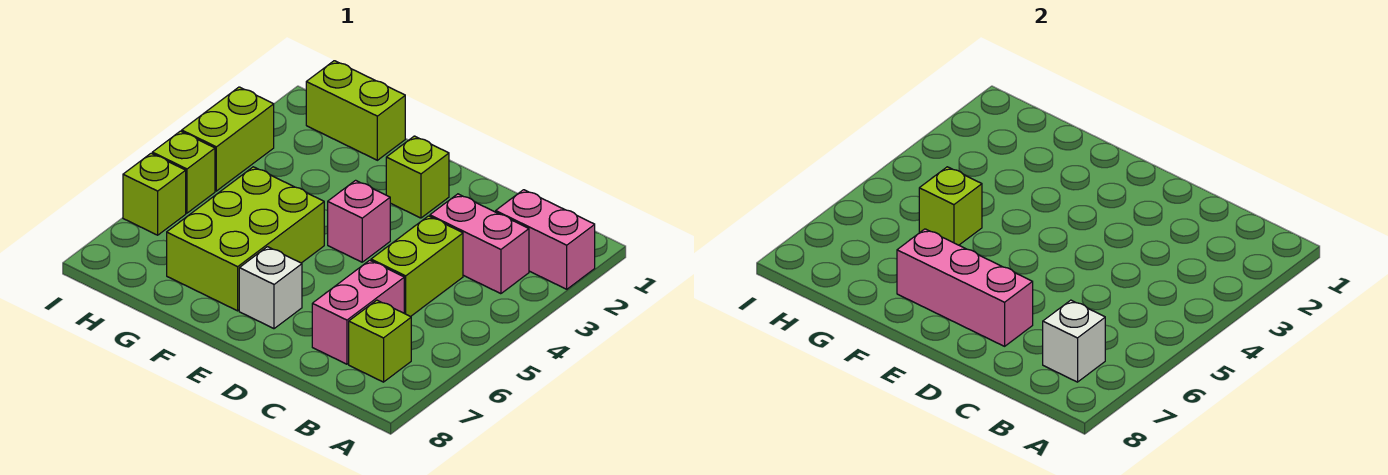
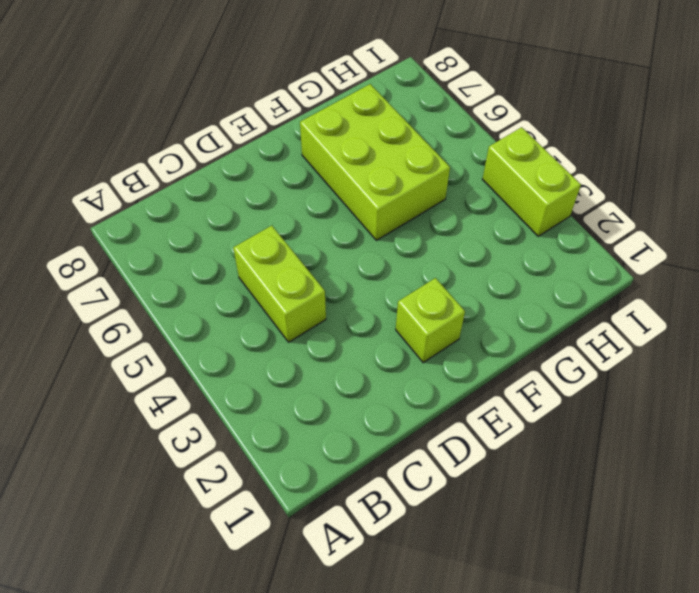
none -> pink brick A2:B2 level 1
none -> pink brick B3:C3 level 1
none -> lime brick B7 level 1

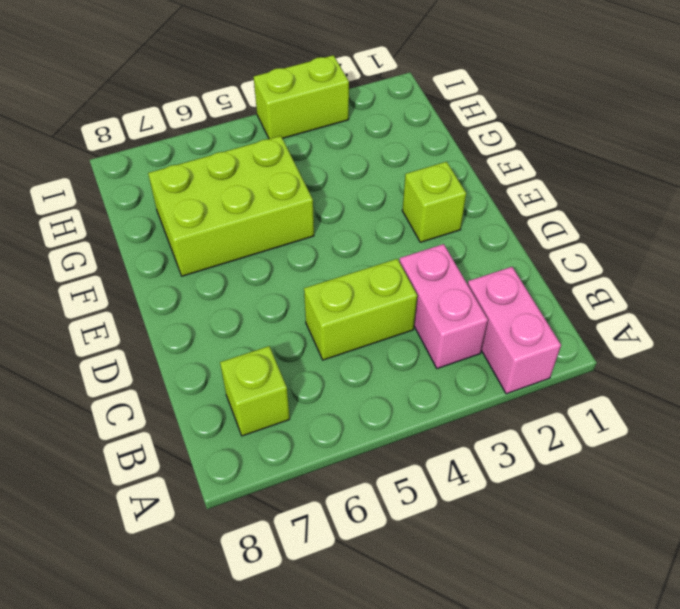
none -> pink brick C6:C7 level 1
none -> pink brick E4 level 1
none -> white brick E7 level 1

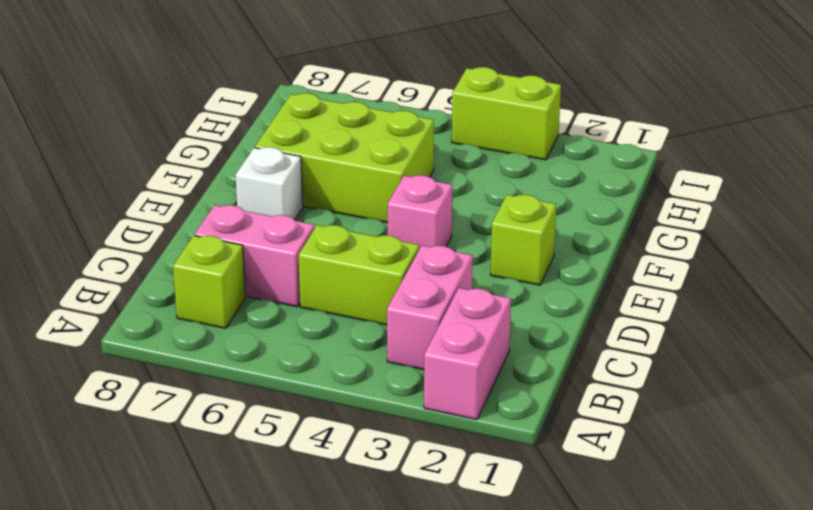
none -> lime brick G1:H1 level 1
none -> lime brick I5 level 1
none -> lime brick I6 level 1

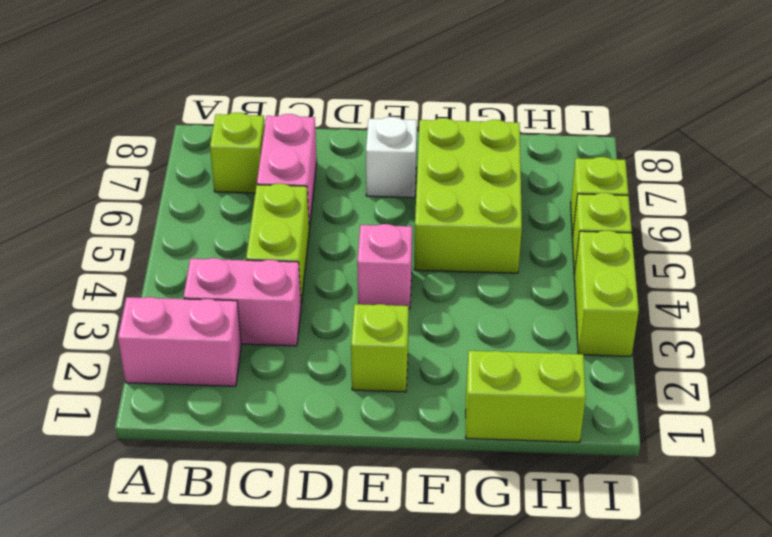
none -> white brick B7 level 2
none -> pink brick D7:F7 level 2
none -> lime brick G5 level 2

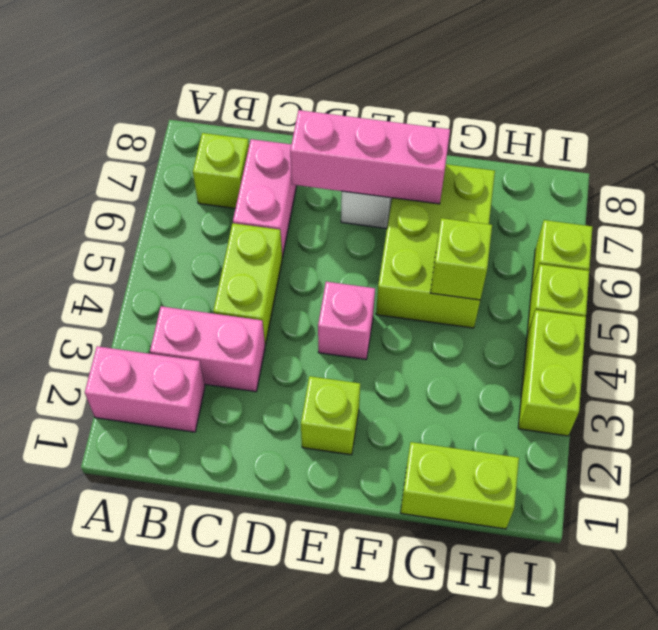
none -> white brick B7 level 2

